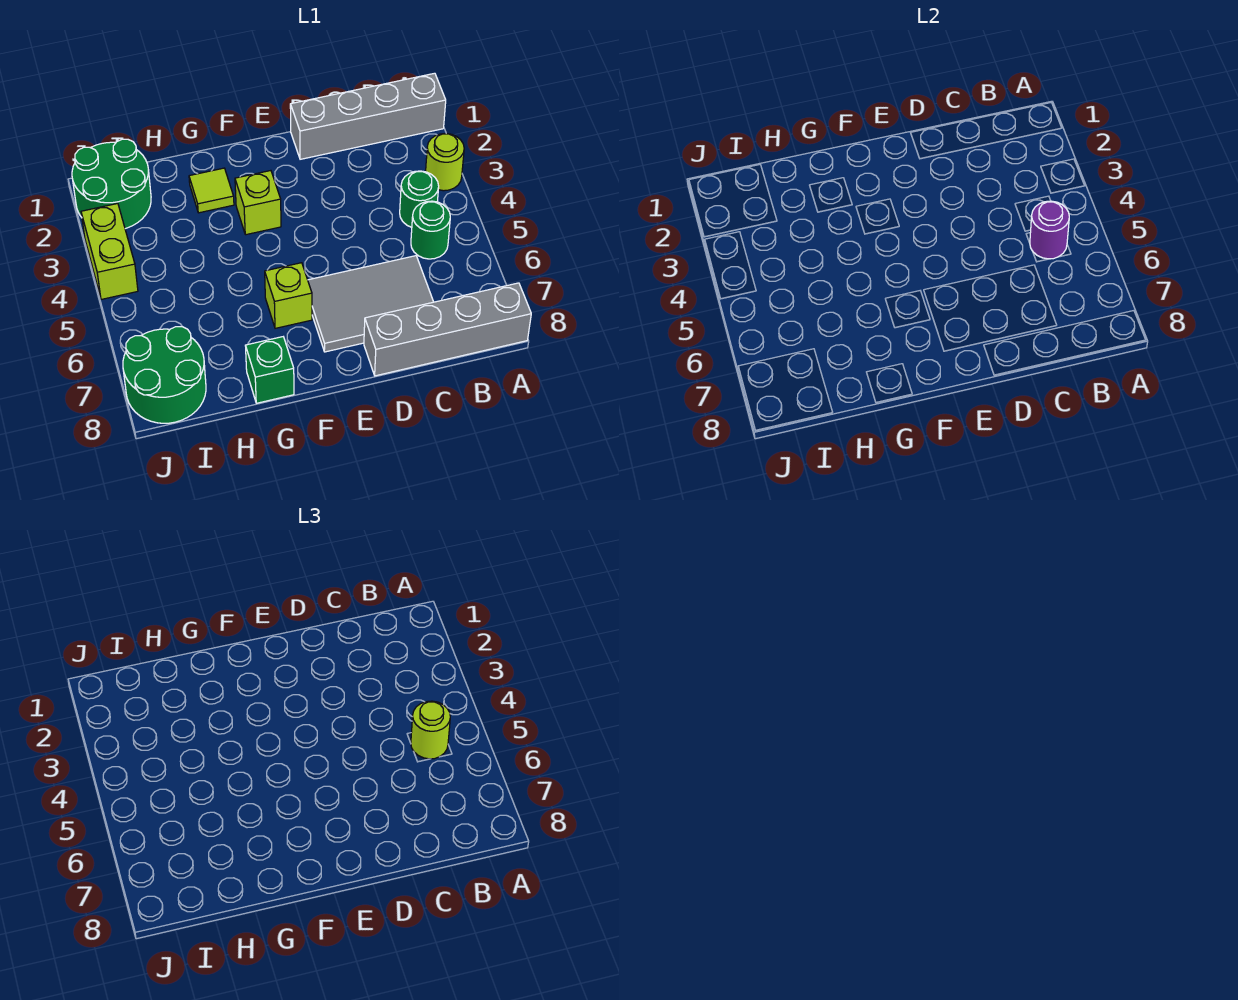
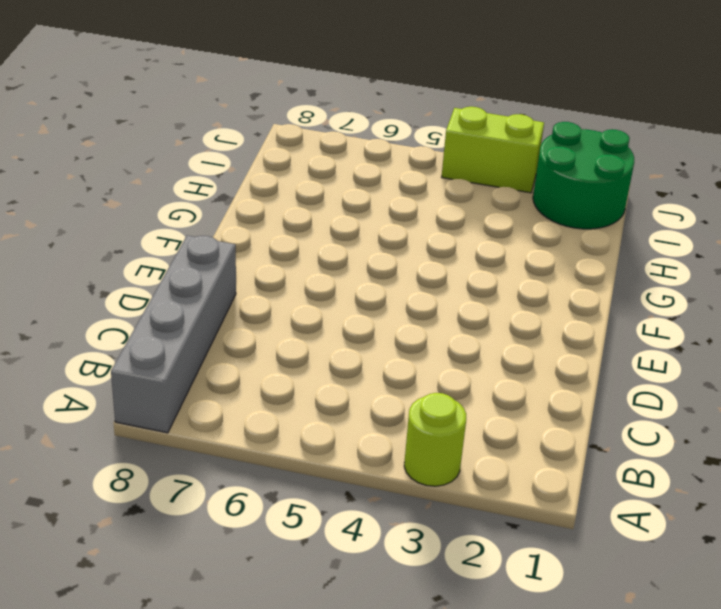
none -> grey brick A1:D1 level 1
none -> green round brick B4 level 1
none -> green round brick B5 level 1

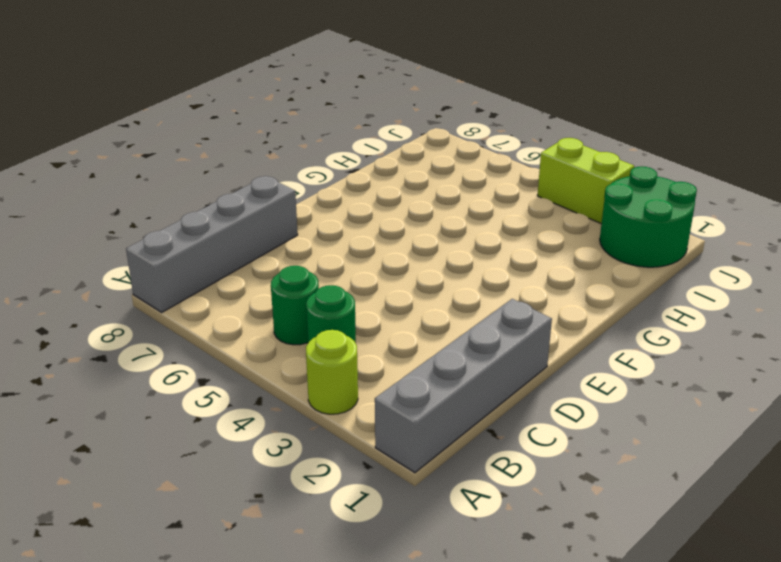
none -> grey tile C6:E7 level 1
none -> lime brick F3 level 1
none -> lime brick F6 level 1

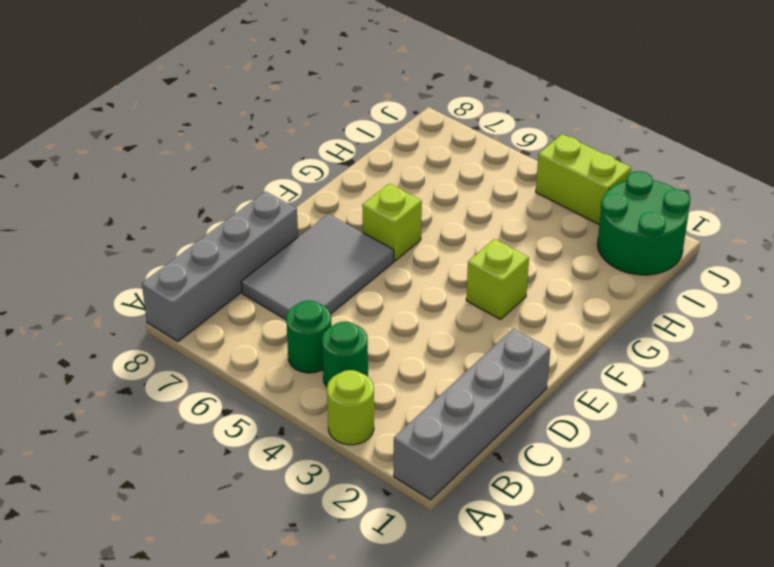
none -> lime tile G2 level 1
none -> green brick G8 level 1
none -> green round brick I7:J8 level 1

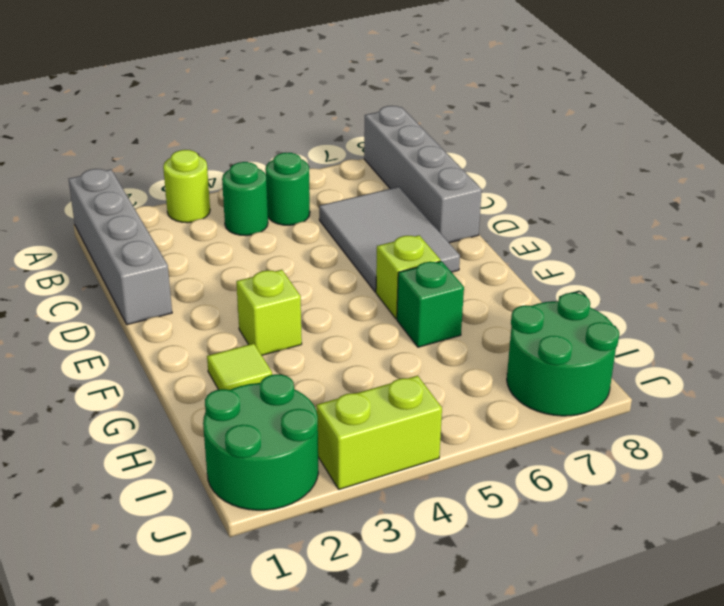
green brick G6 level 1 -> green brick G8 level 1
none -> purple round brick B5 level 2
none -> lime round brick B5 level 3

